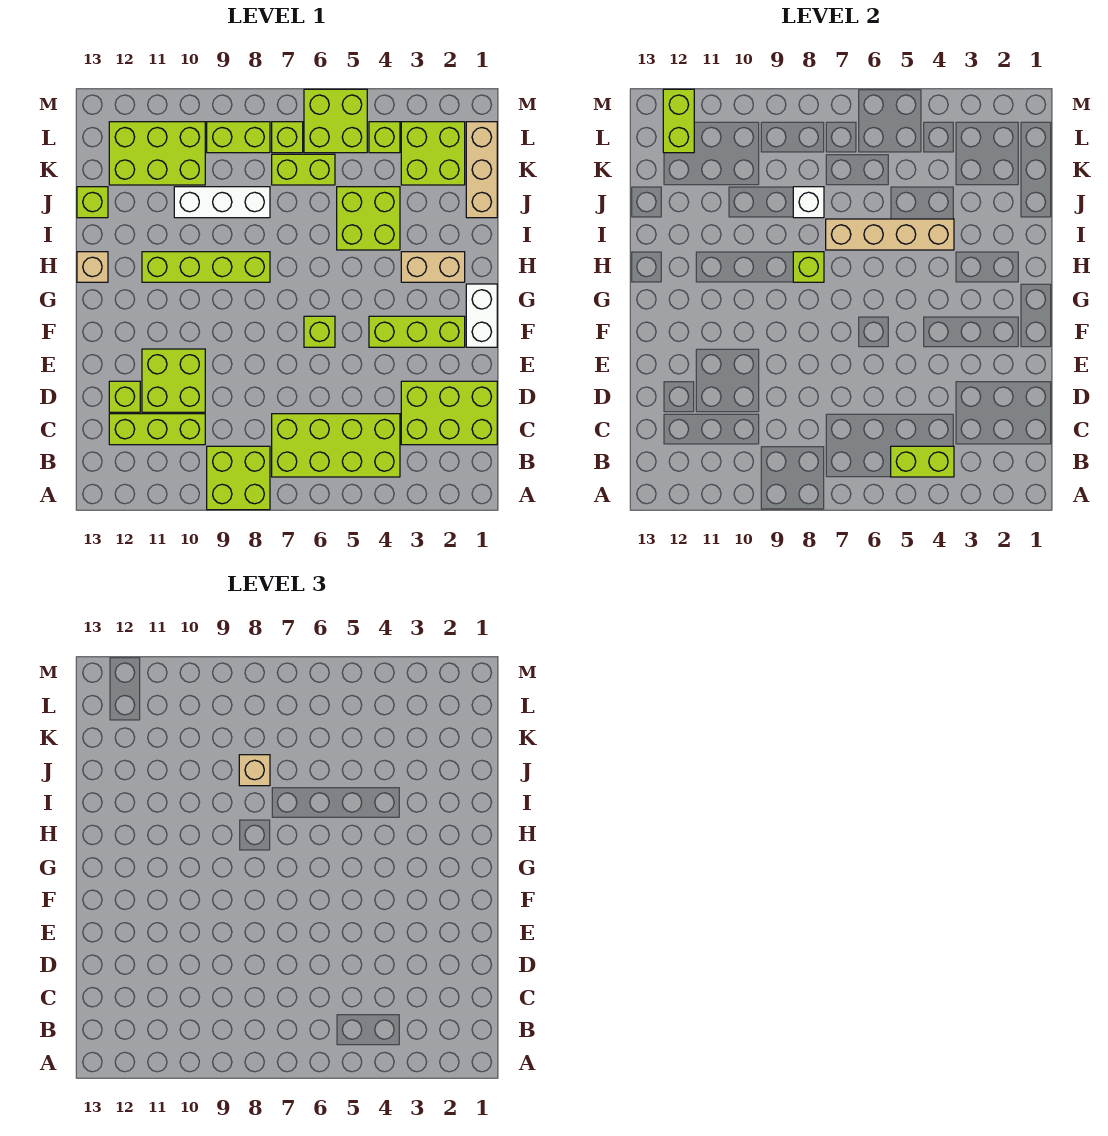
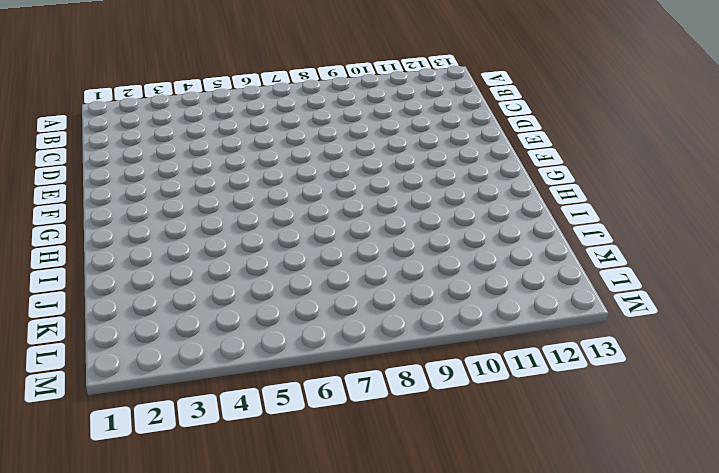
none -> lime brick A8:B9 level 1
none -> lime brick B4:C7 level 1
none -> lime brick C1:D3 level 1

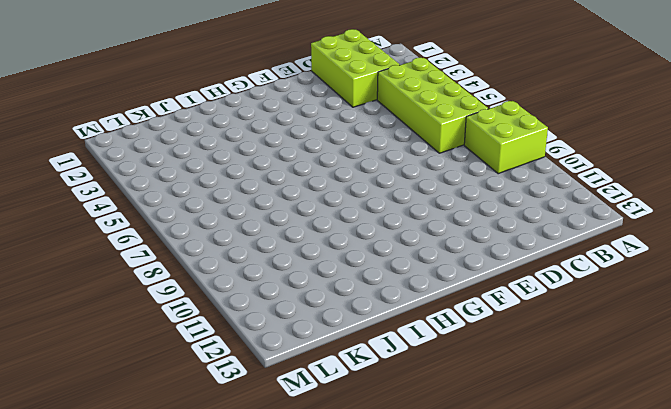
none -> lime brick C10:C12 level 1
none -> lime brick D10:E11 level 1
none -> lime brick D12 level 1

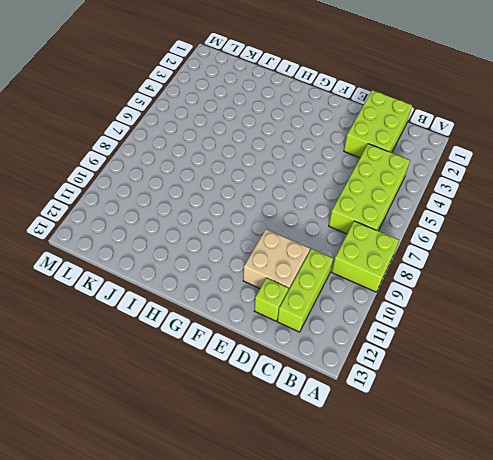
tan brick D10:E11 level 1 -> lime brick D10:E11 level 1
none -> white brick F1:G1 level 1
none -> lime brick F2:F4 level 1
none -> lime brick F6 level 1

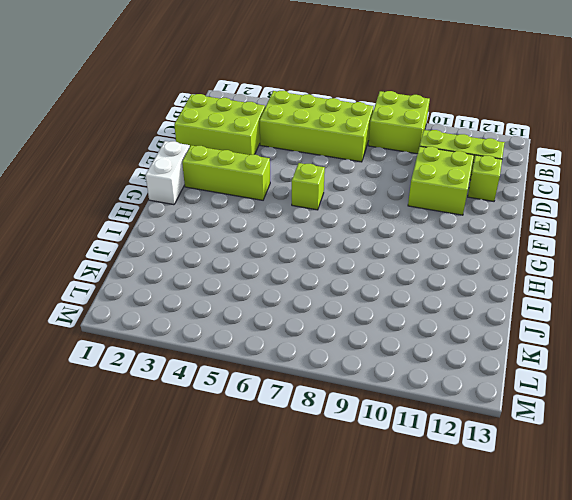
none -> tan brick H2:H3 level 1
none -> lime brick H8:H11 level 1
none -> tan brick H13 level 1

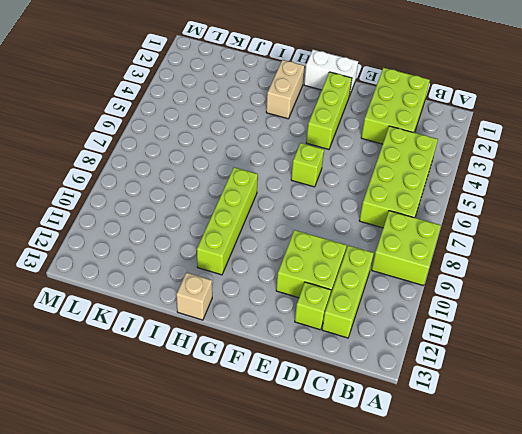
none -> lime brick I4:J5 level 1
none -> tan brick J1:L1 level 1
none -> white brick J8:J10 level 1

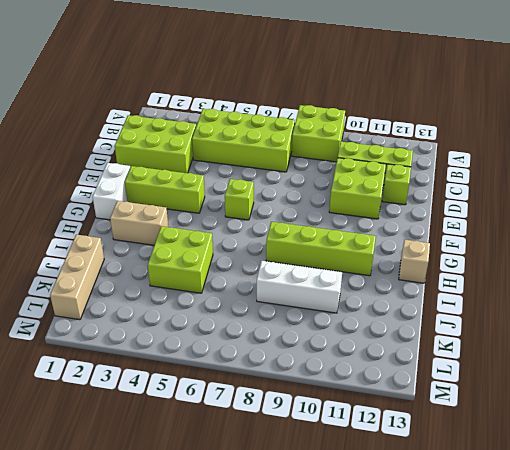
none -> lime brick J13 level 1
none -> lime brick K2:L3 level 1
none -> lime brick K6:K7 level 1

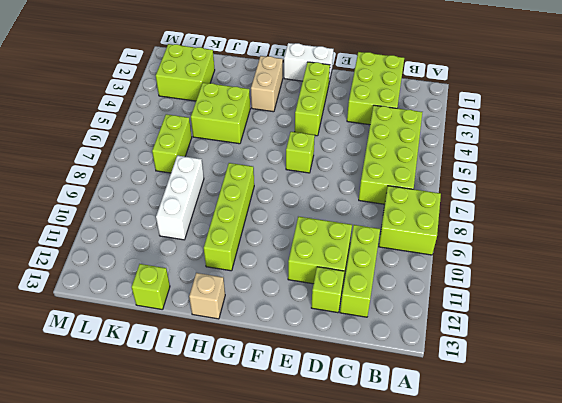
none -> tan brick J1:L1 level 1
none -> lime brick K10:L12 level 1
none -> lime brick L4 level 1

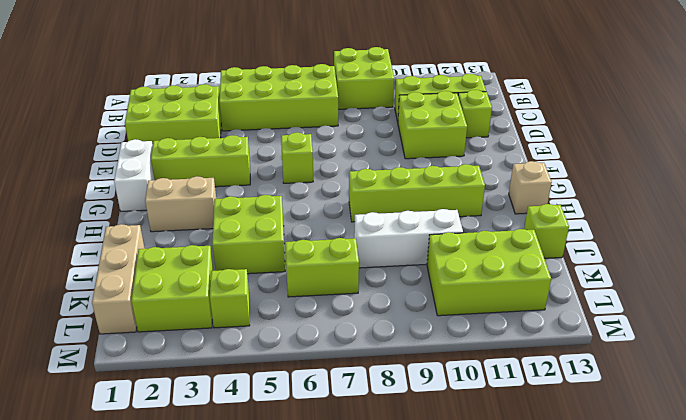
none -> lime brick L5:M6 level 1
none -> lime brick L7 level 1
none -> lime brick L8:L9 level 1

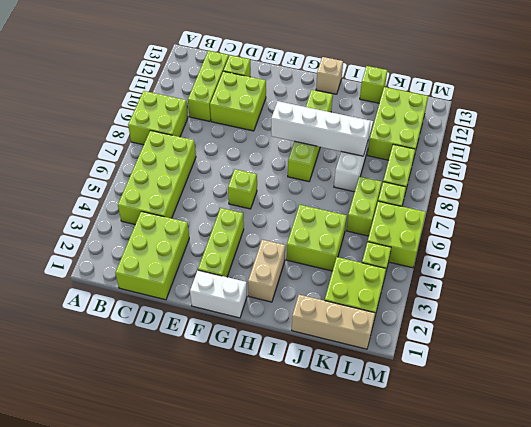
white brick G9:J9 level 2 -> none
none -> lime brick B4:B5 level 2
none -> lime brick H8 level 2
none -> tan brick I4:I7 level 2

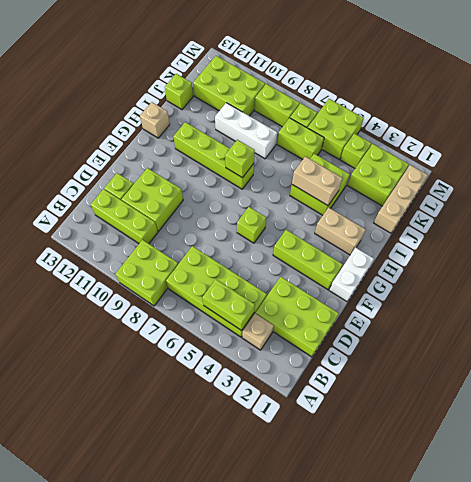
tan brick B3 level 1 -> tan brick J8 level 3
tan brick I4:I5 level 2 -> tan brick I4:I7 level 2
none -> white brick J8 level 2
none -> lime brick L12:M12 level 2

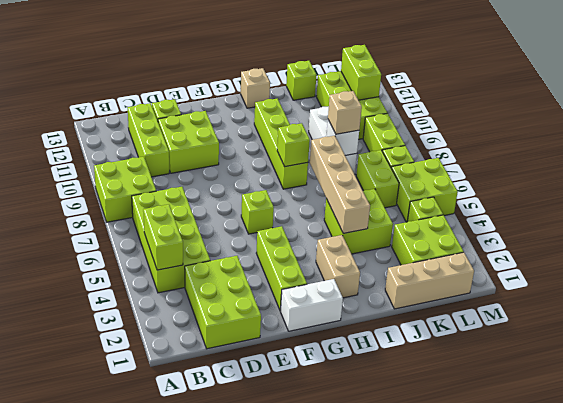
lime brick L11:L12 level 2 -> lime brick L12:M12 level 2

